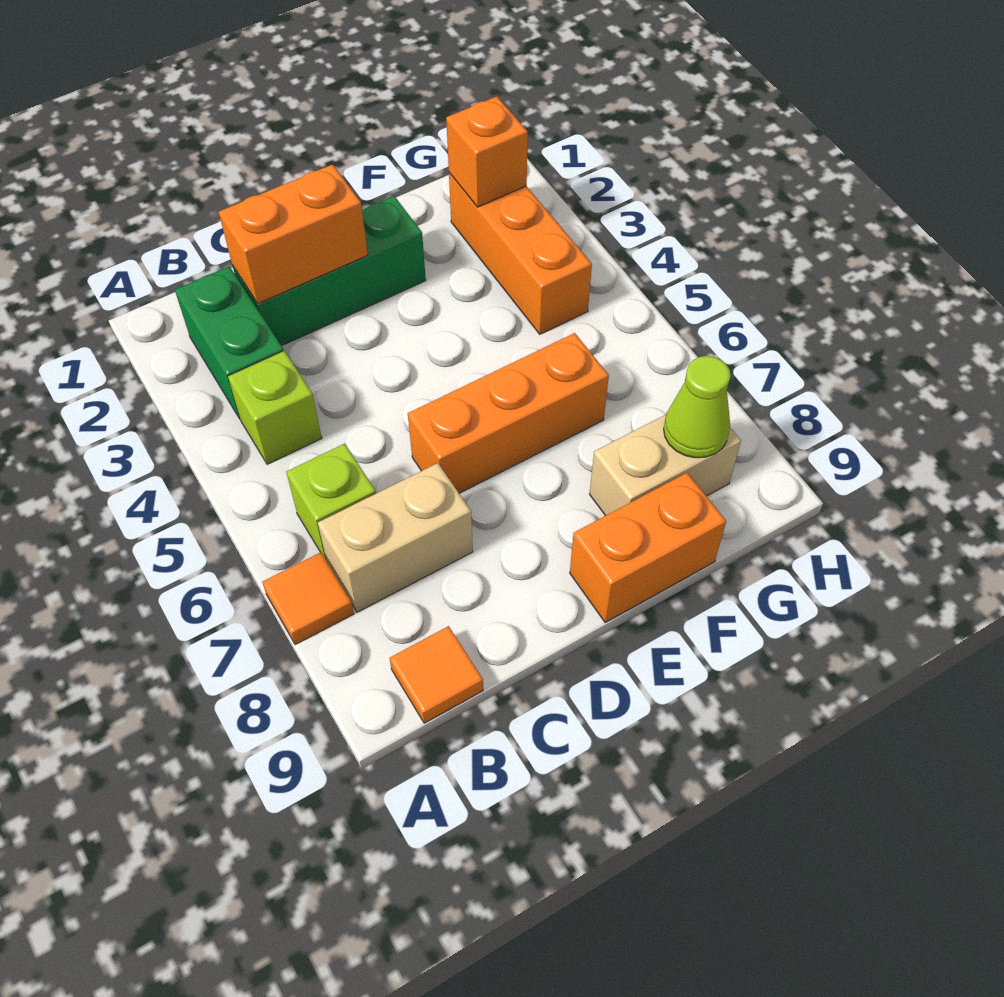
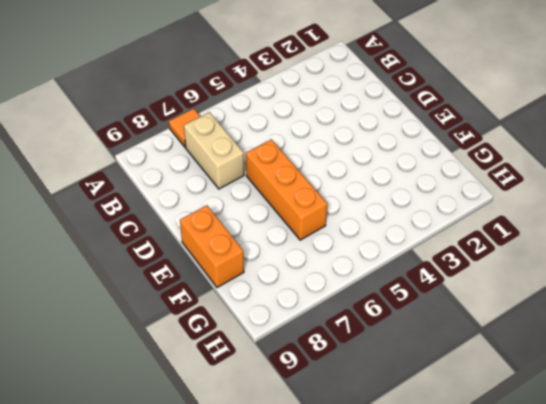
none -> green brick B2:B3 level 1
none -> lime brick B4 level 1
none -> lime brick B6 level 1

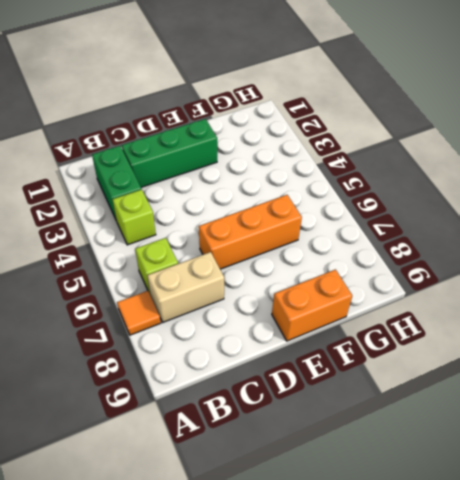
none -> orange tile B9 level 1
none -> tan brick F8:G8 level 1
none -> orange brick G2:G4 level 1

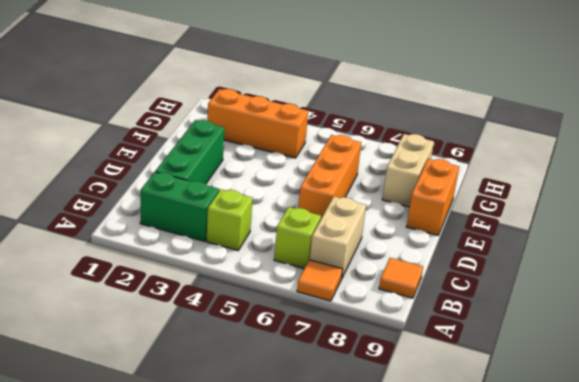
none -> orange brick C2:D2 level 2
none -> orange brick G2 level 2
none -> lime cone G8 level 2

